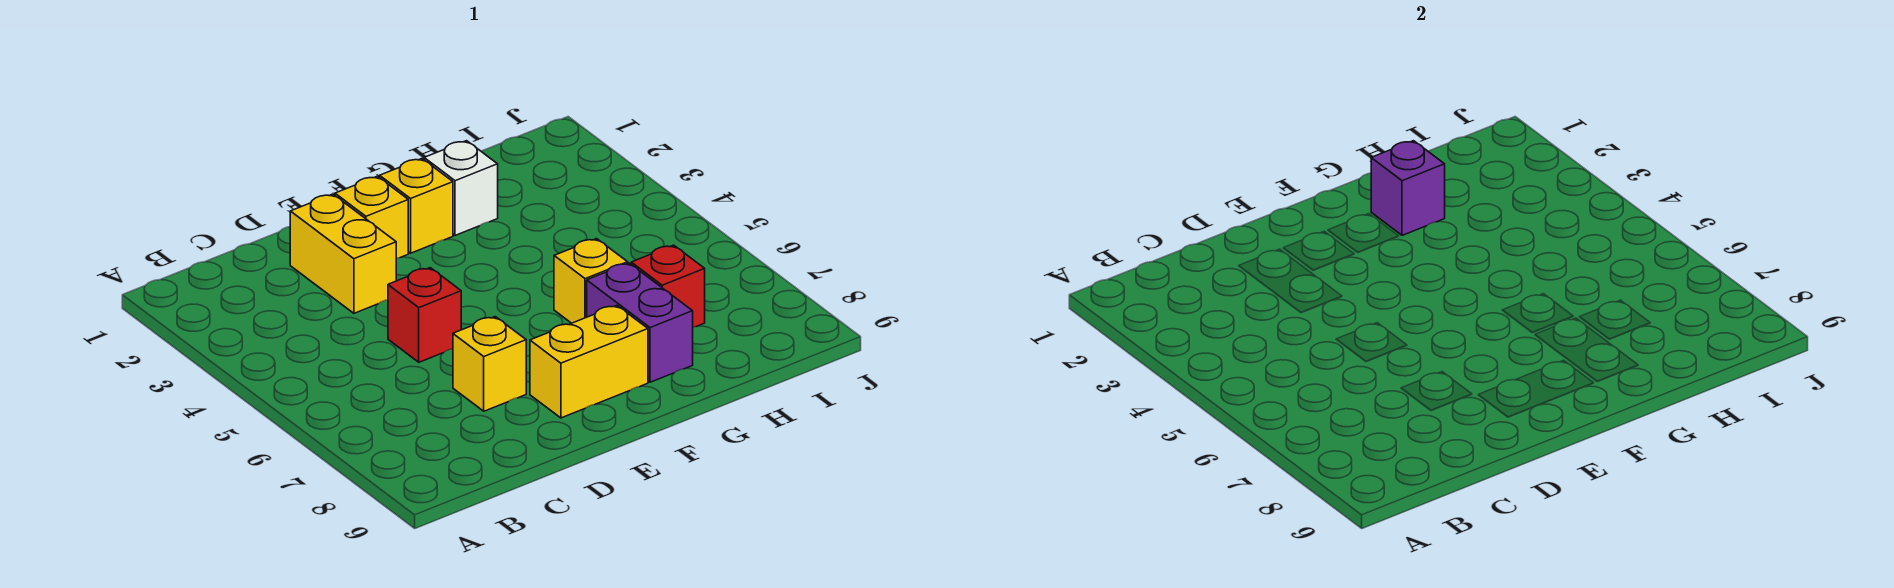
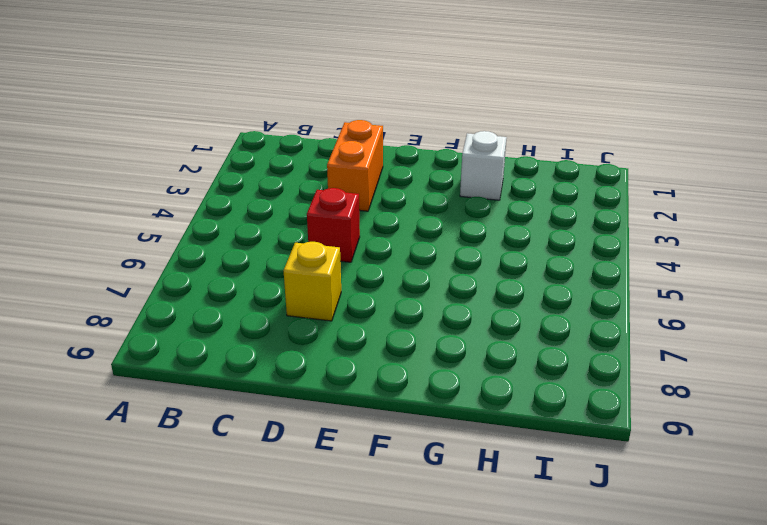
orange brick D2:D3 level 1 -> yellow brick D2:D3 level 1
none -> yellow brick E2 level 1
none -> yellow brick E8:F8 level 1

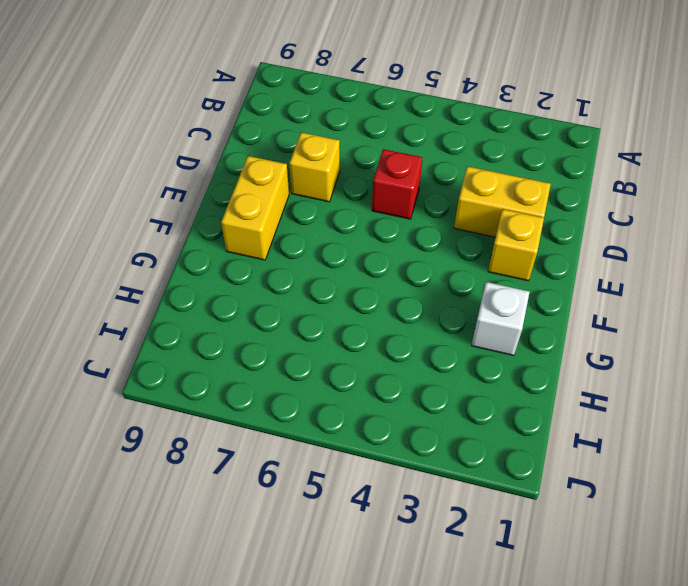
none -> yellow brick F2 level 1
none -> yellow brick G6 level 1

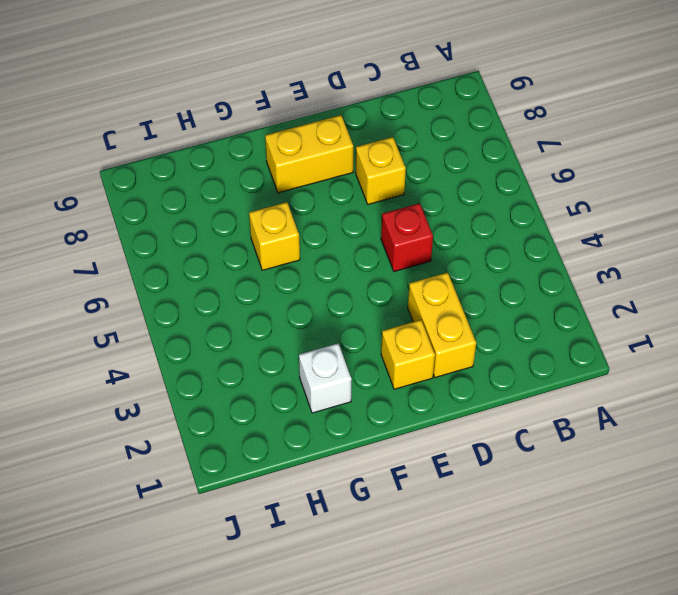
none -> yellow brick F2 level 1
none -> purple brick G7:G8 level 1

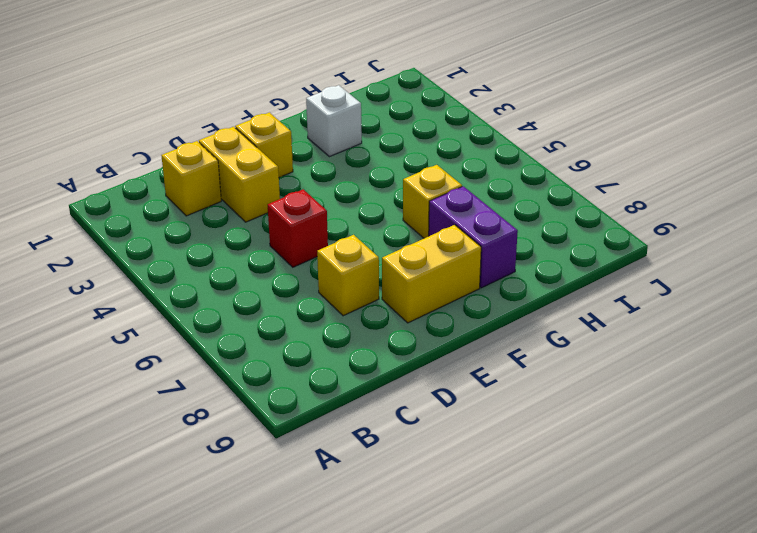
yellow brick C2 level 1 -> yellow brick F2 level 1
none -> red brick H7 level 1
none -> purple brick G2 level 2

